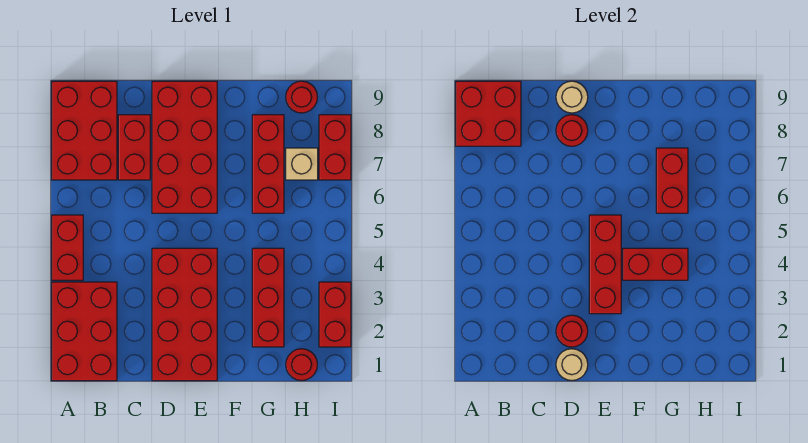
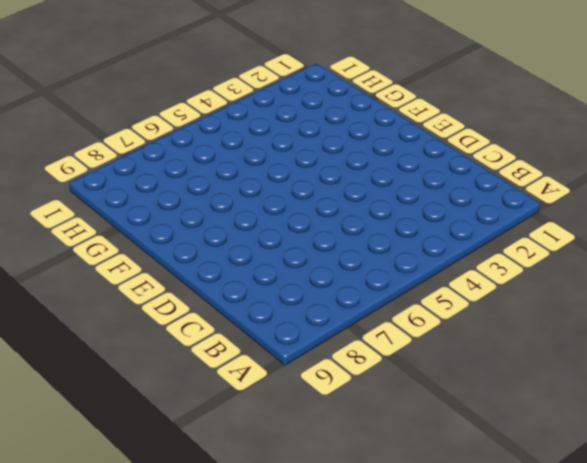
none -> red brick A1:B3 level 1
none -> red brick A4:A5 level 1
none -> red brick A7:B9 level 1

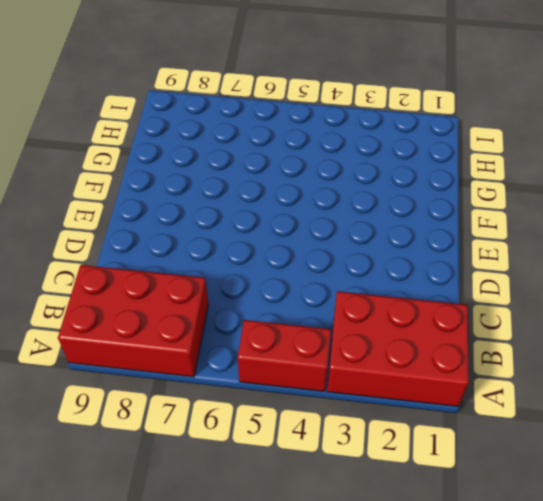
none -> red brick C7:C8 level 1
none -> red brick D1:E4 level 1
none -> red brick D6:E9 level 1

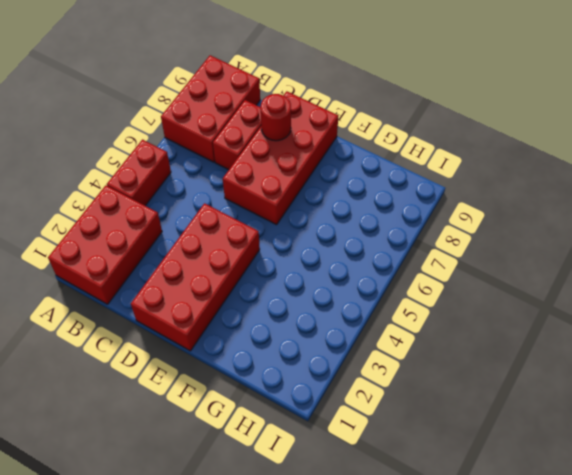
none -> red brick G2:G4 level 1
none -> red brick G6:G8 level 1
none -> red round brick H1 level 1

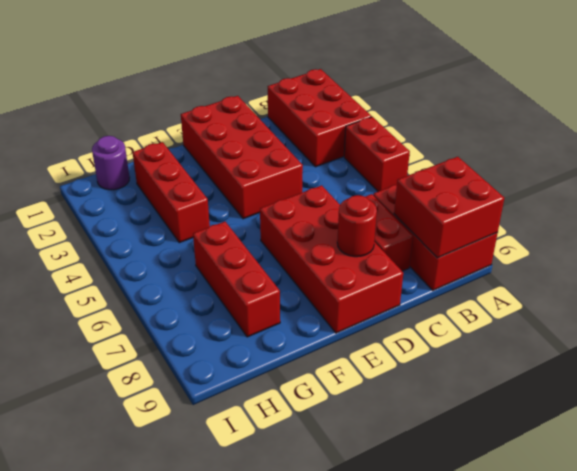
purple round brick H1 level 1 -> red round brick H1 level 1
none -> tan brick H7 level 1
none -> red round brick H9 level 1
none -> red brick I2:I3 level 1

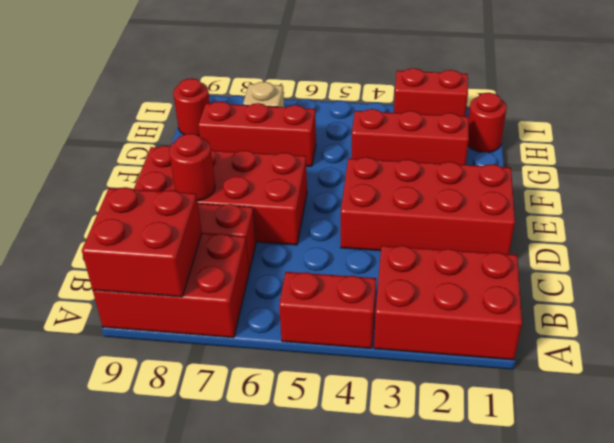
none -> red brick I7:I8 level 1
none -> tan round brick D1 level 2
none -> red round brick D2 level 2

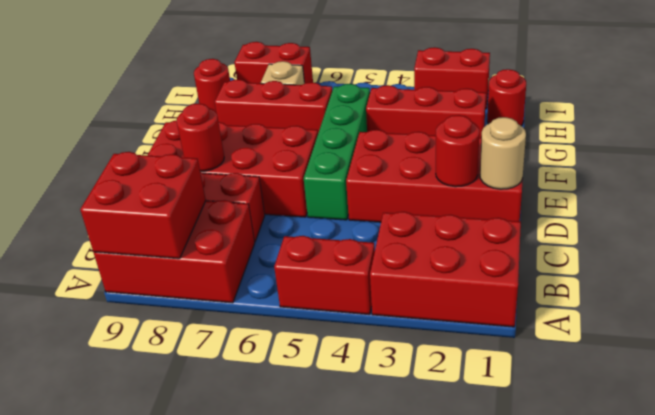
green brick D5:G5 level 1 -> none
none -> tan round brick D9 level 2
none -> red brick E3:E5 level 2
none -> red brick F4:G4 level 2

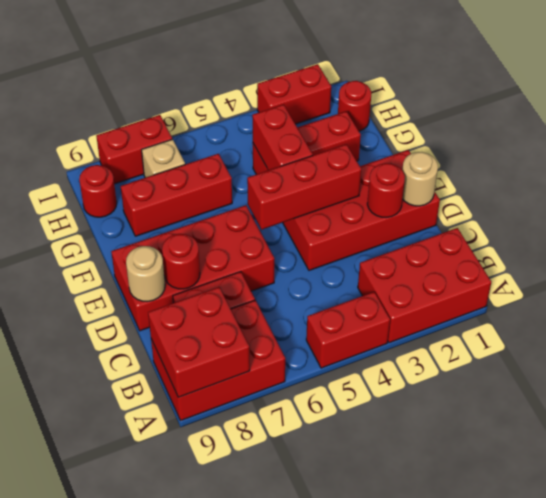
none -> red brick G6:G7 level 2

